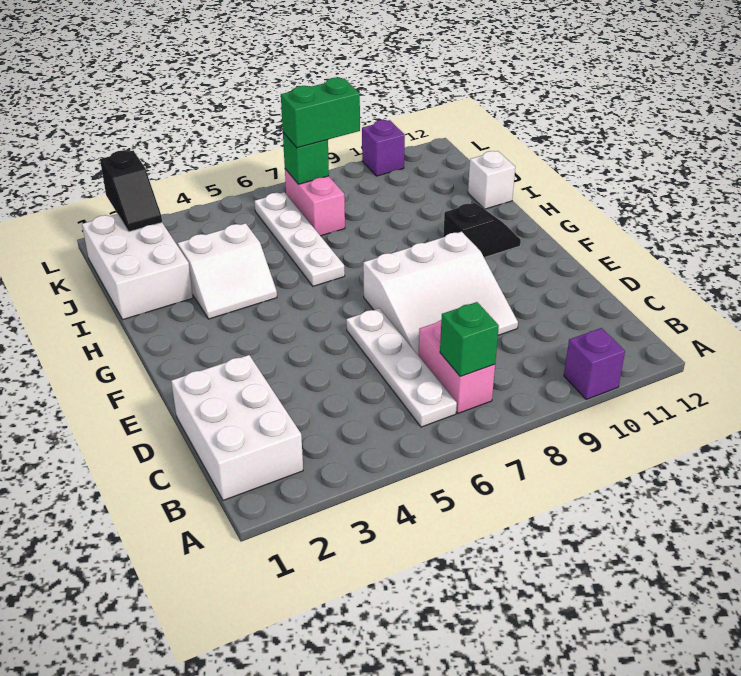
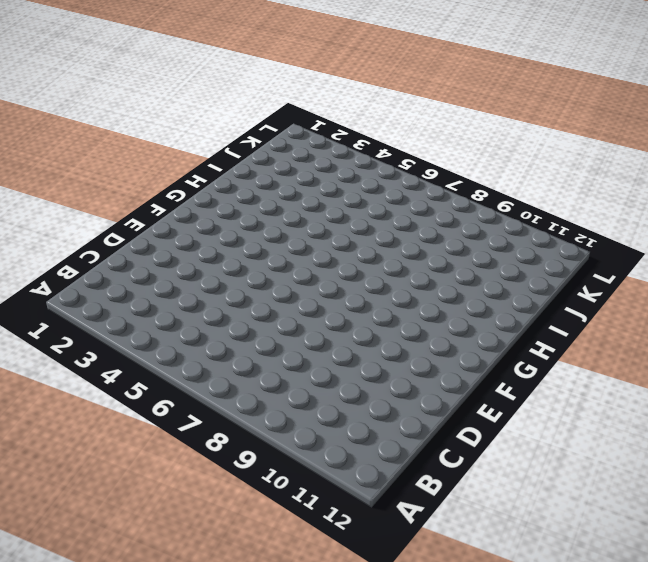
none -> purple brick A10 level 1
none -> white brick B1:D2 level 1
none -> white plate B6:E6 level 1

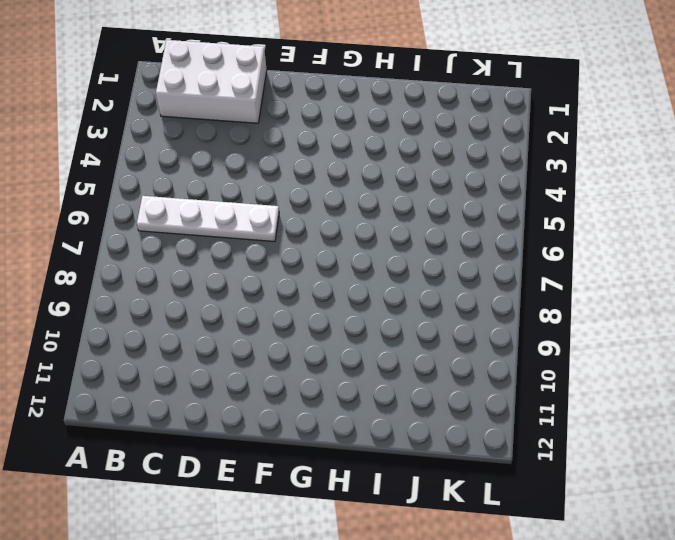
none -> purple brick A10 level 1
none -> pink brick B7:C7 level 1
none -> white slope D7:F9 level 1 top F

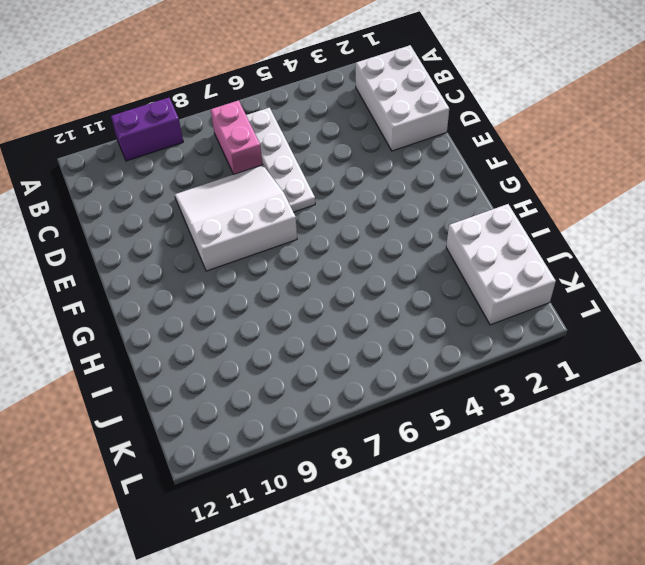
purple brick A9:A10 level 1 -> purple brick A10 level 1
none -> black slope G10:G11 level 1 top 10
none -> white slope H3:I4 level 1 top I
none -> white plate H6:K6 level 1

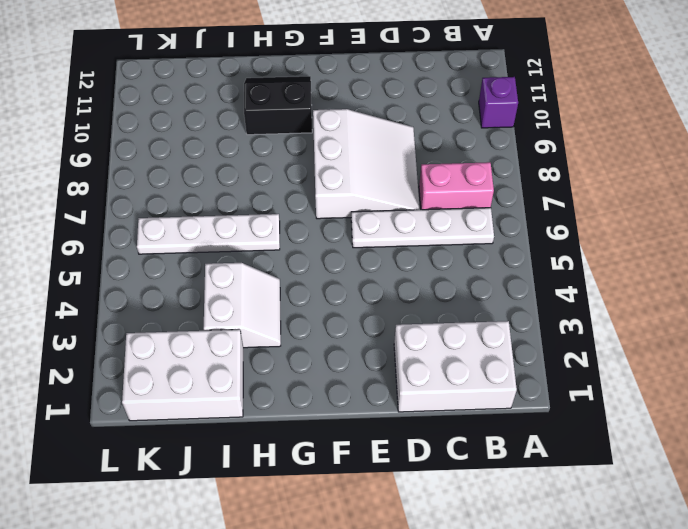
black slope G10:H11 level 1 top 10 -> black slope G10:G11 level 1 top 10
none -> white brick I12 level 1
none -> pink brick J7:K7 level 1
none -> purple brick L10 level 1

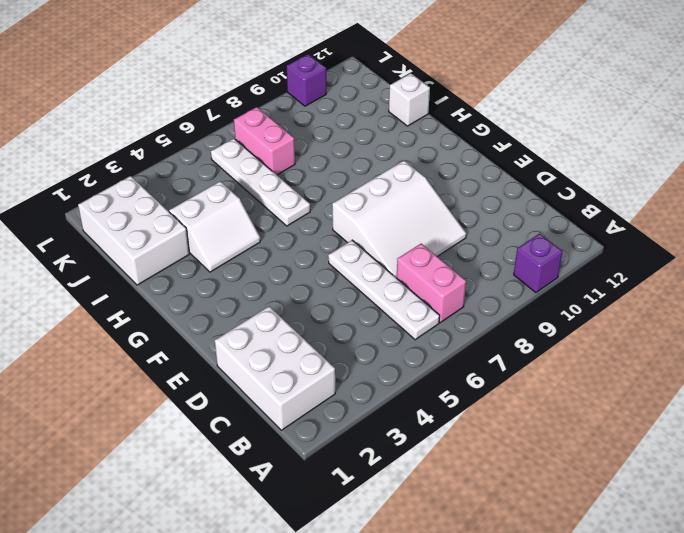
none -> black slope G10:G11 level 1 top 10
none -> green brick B7 level 2
none -> black slope K2:L2 level 2 top L

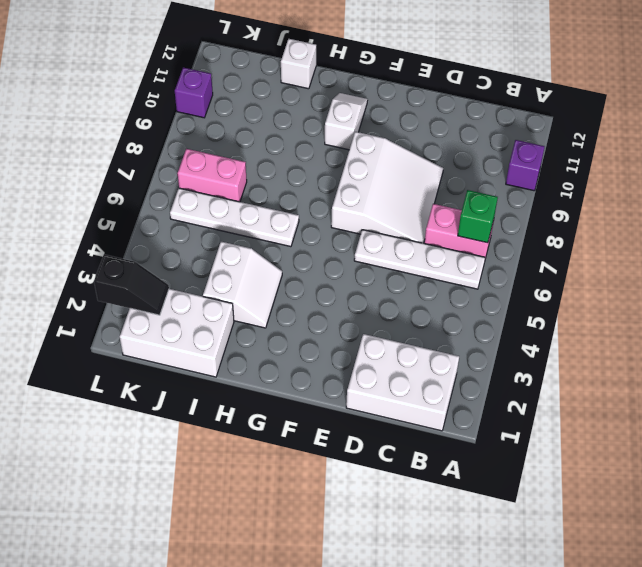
white slope G10:G11 level 1 top 10 -> black slope G10:G11 level 1 top 10
none -> green brick K7 level 2
none -> green brick K7:K8 level 3

